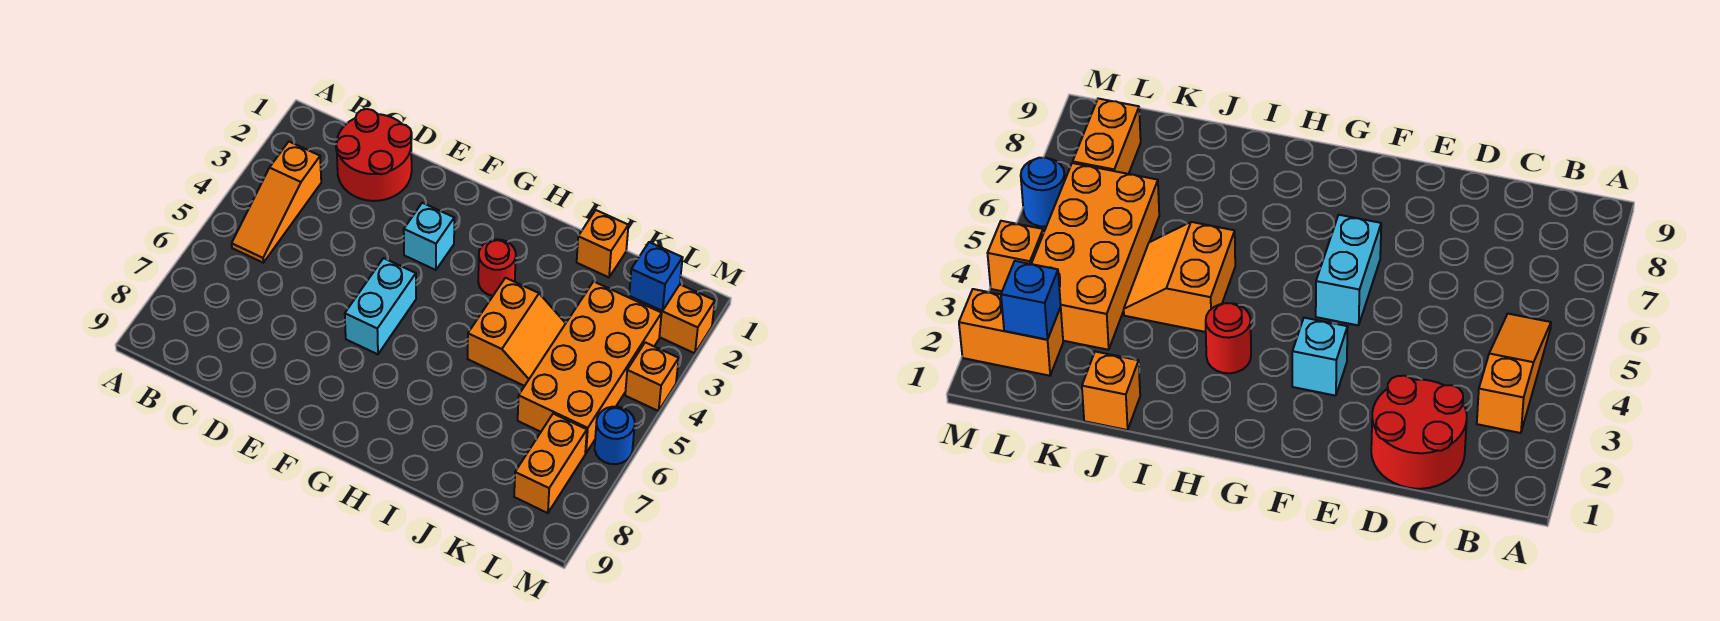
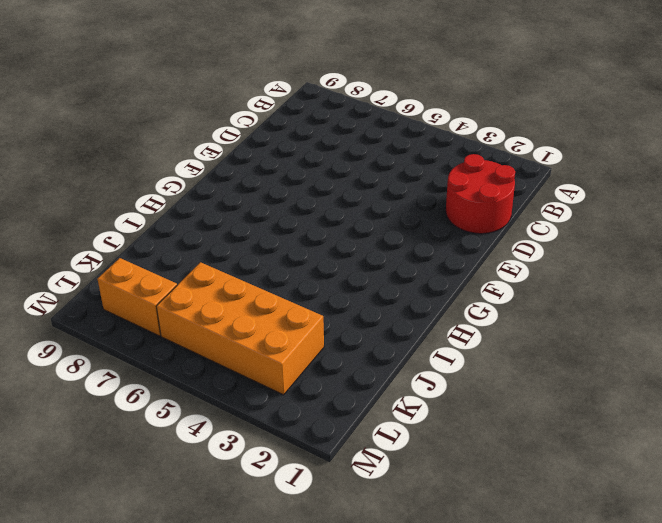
none -> orange slope B3:B5 level 1 top 3
none -> cyan brick F3 level 1
none -> cyan brick F5:F6 level 1

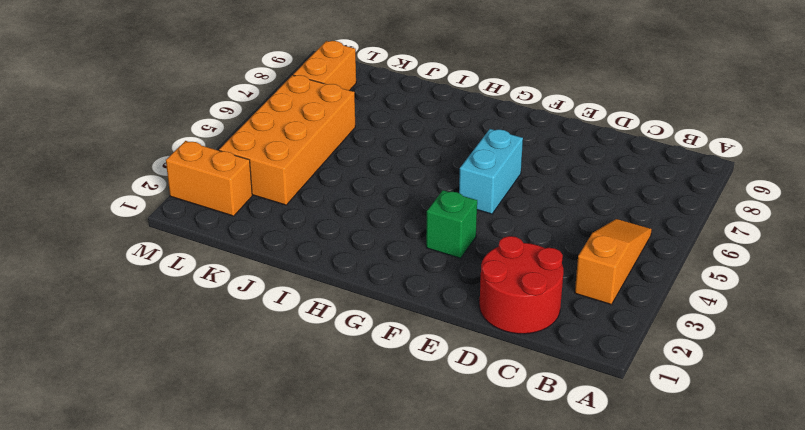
green brick F3 level 1 -> cyan brick F3 level 1
none -> red round brick H3 level 1
none -> orange slope I4:J5 level 1 top I
none -> orange brick J1 level 1

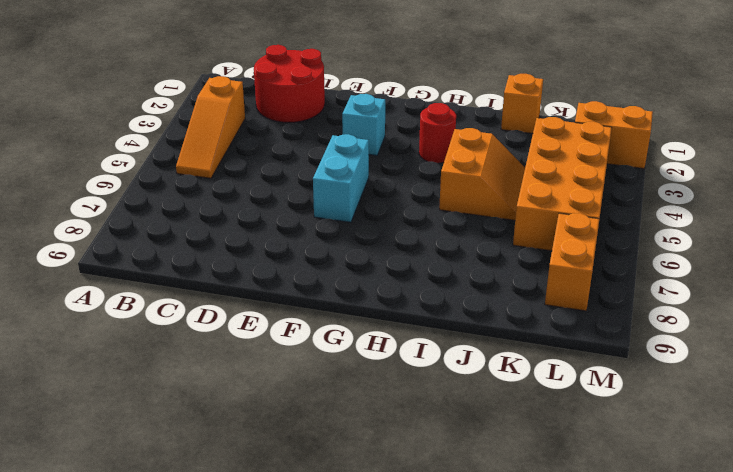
none -> orange brick M4 level 1
none -> blue round brick M6 level 1
none -> blue brick L2 level 2

